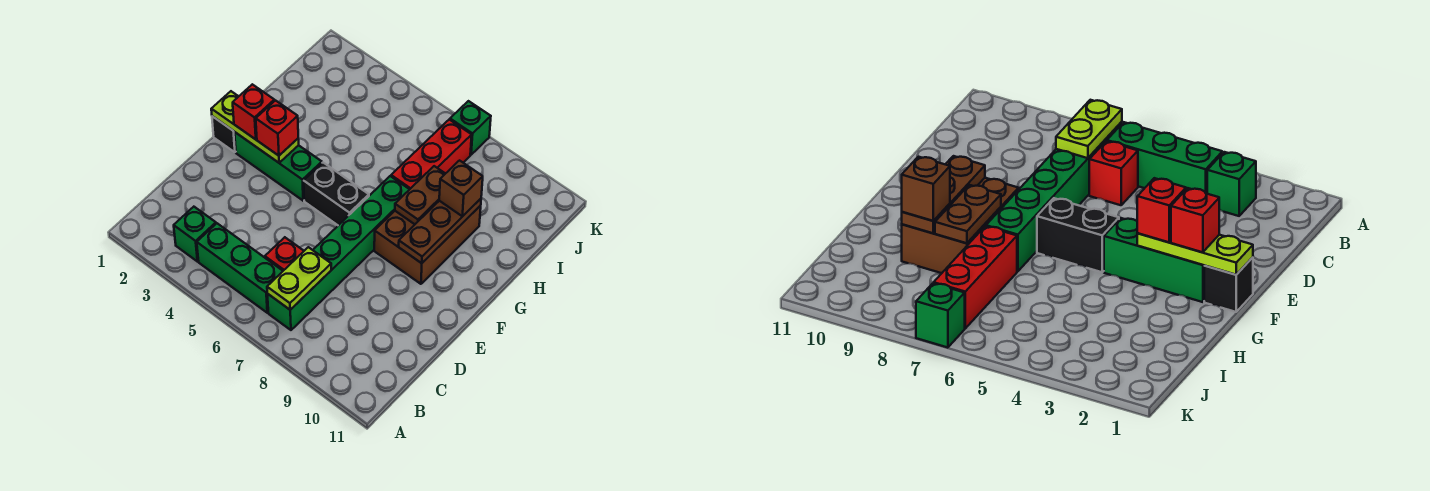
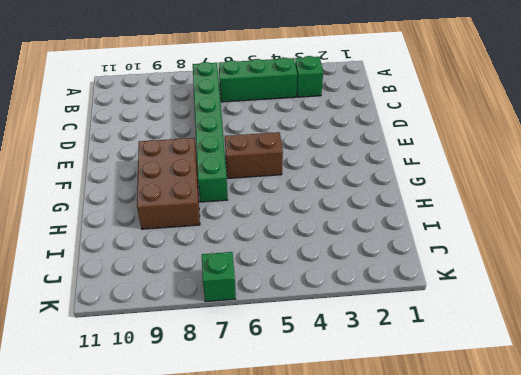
brown brick F5:F6 level 1 -> black brick F5:F6 level 1
none -> red brick C6 level 1
none -> black brick F1 level 1
none -> green brick F2:F4 level 1

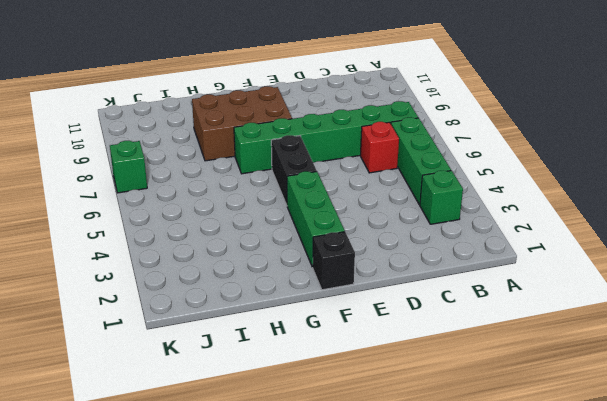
none -> red brick H7:J7 level 1
none -> lime plate B7:C7 level 2
none -> lime plate F1:F3 level 2

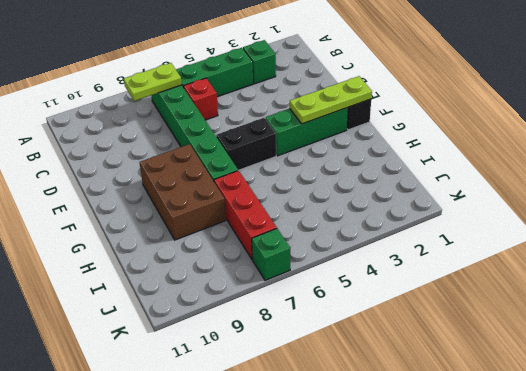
lime plate B7:B8 level 2 -> lime plate B7:C7 level 2
none -> brown plate F9:H9 level 2
none -> brown plate G8:H8 level 2
none -> red brick F2 level 3

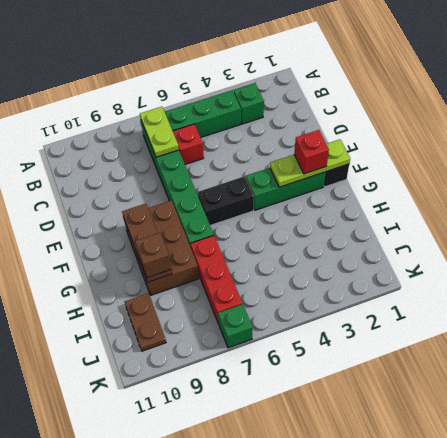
brown plate I10:J10 level 1 -> brown plate G8:H8 level 2
none -> red brick F3 level 3

